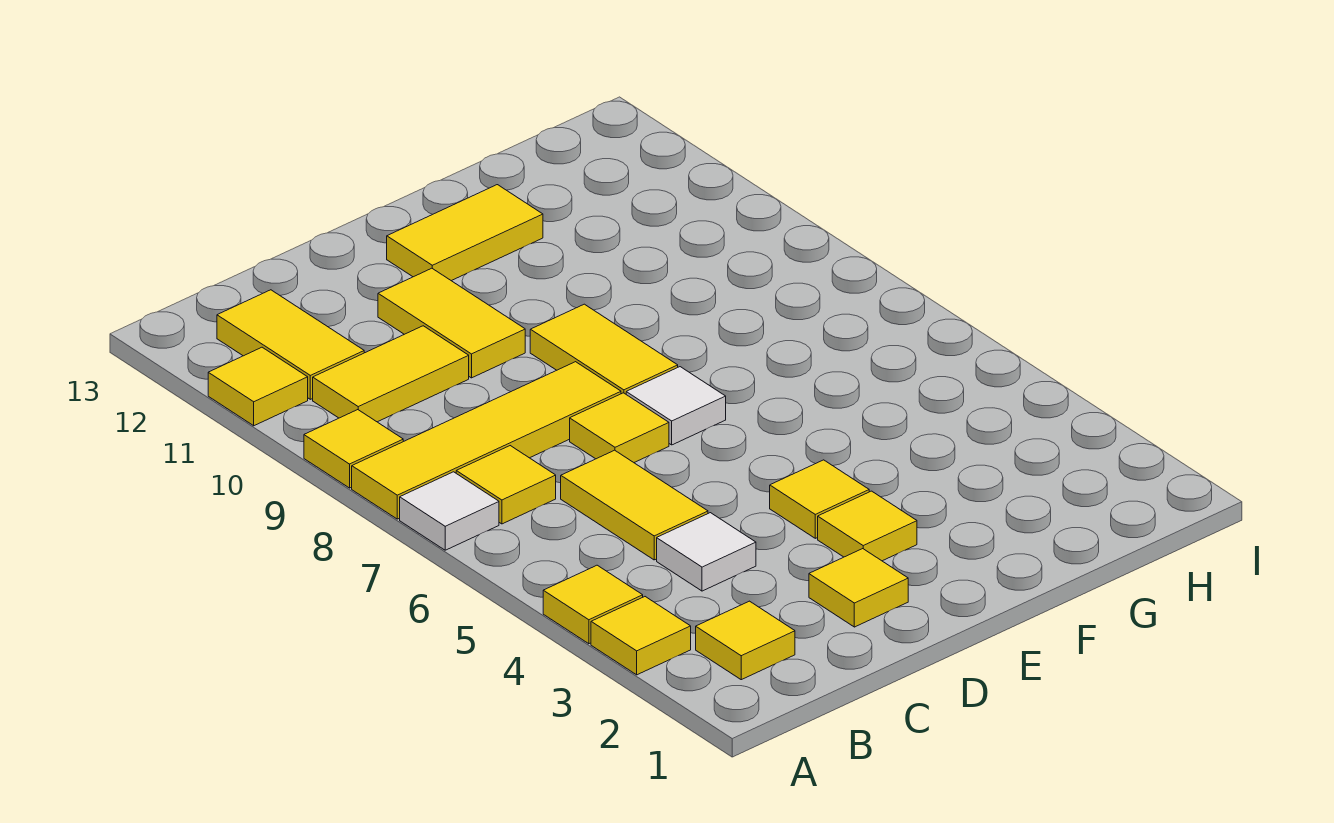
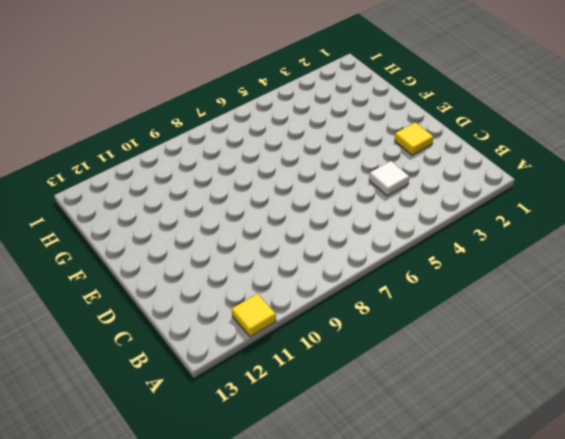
none -> yellow tile A3 level 1
none -> yellow tile A4 level 1
none -> white tile A7 level 1

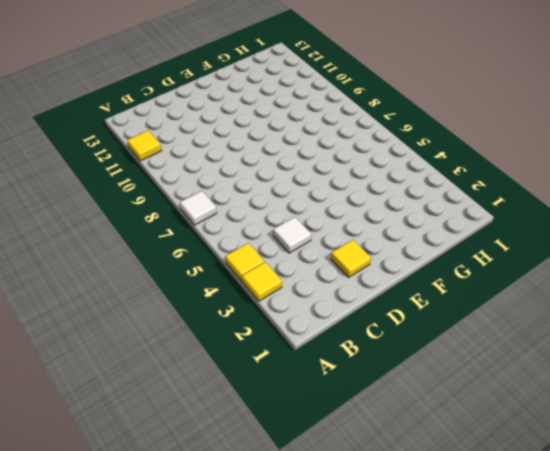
none -> yellow tile A8:D8 level 1
none -> yellow tile A9 level 1
none -> yellow tile B2 level 1

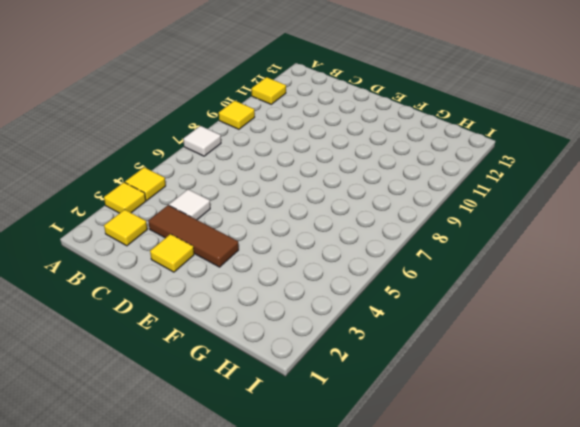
brown tile C3:E3 level 1 -> yellow tile E3 level 1
none -> yellow tile A8:D8 level 1
none -> yellow tile B7 level 1
none -> yellow tile B10:C10 level 1

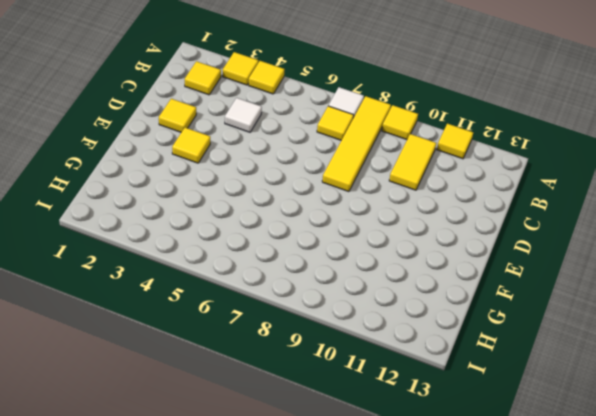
none -> yellow tile B11:B12 level 1
none -> yellow tile C5:C6 level 1
none -> yellow tile D7 level 1

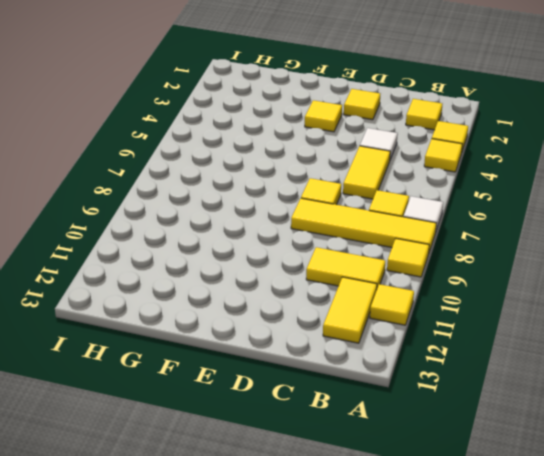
none -> yellow tile D10:D11 level 1
none -> yellow tile E4 level 1
none -> white tile E7 level 1

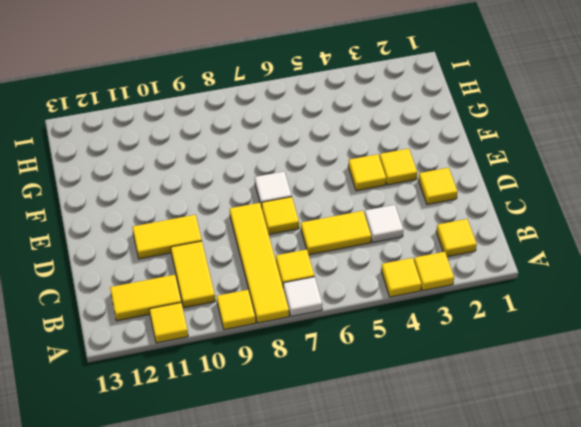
none -> yellow tile E8:E9 level 1
none -> yellow tile E12:F12 level 1

